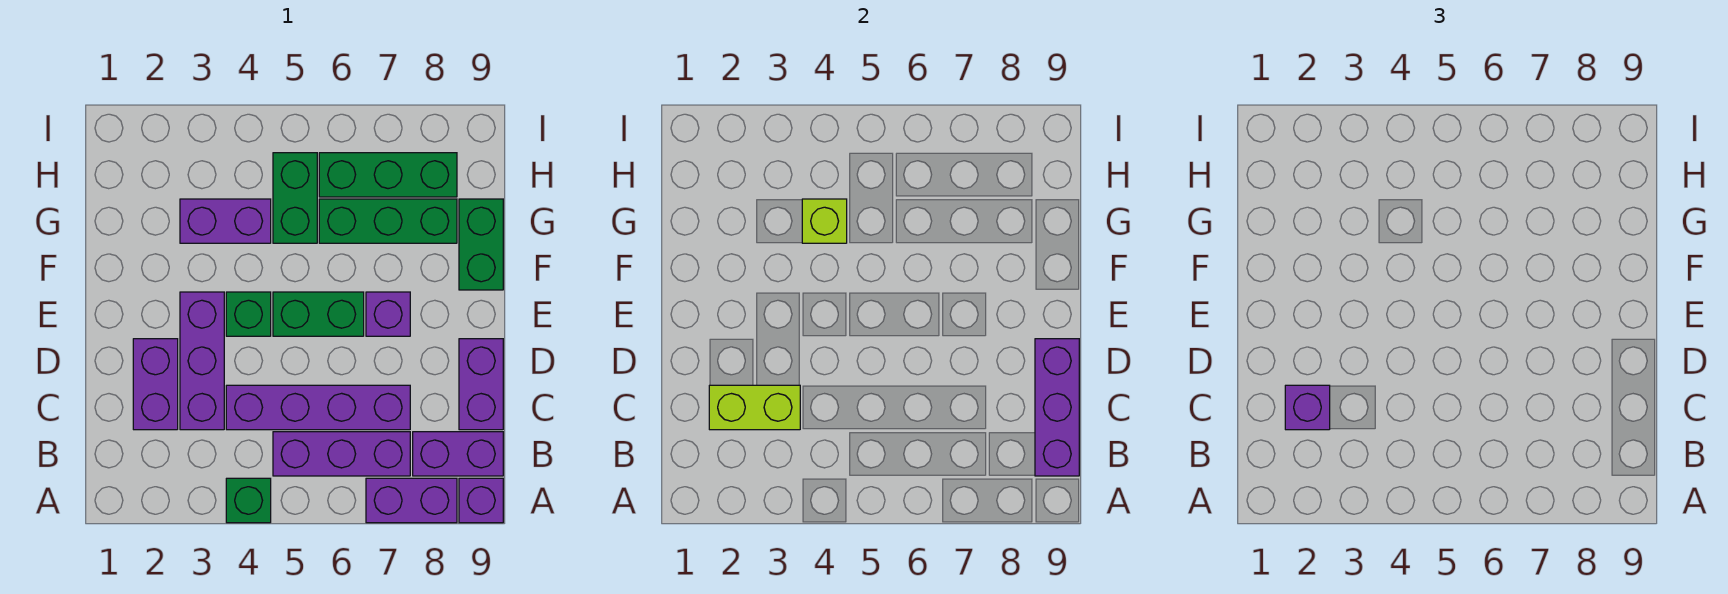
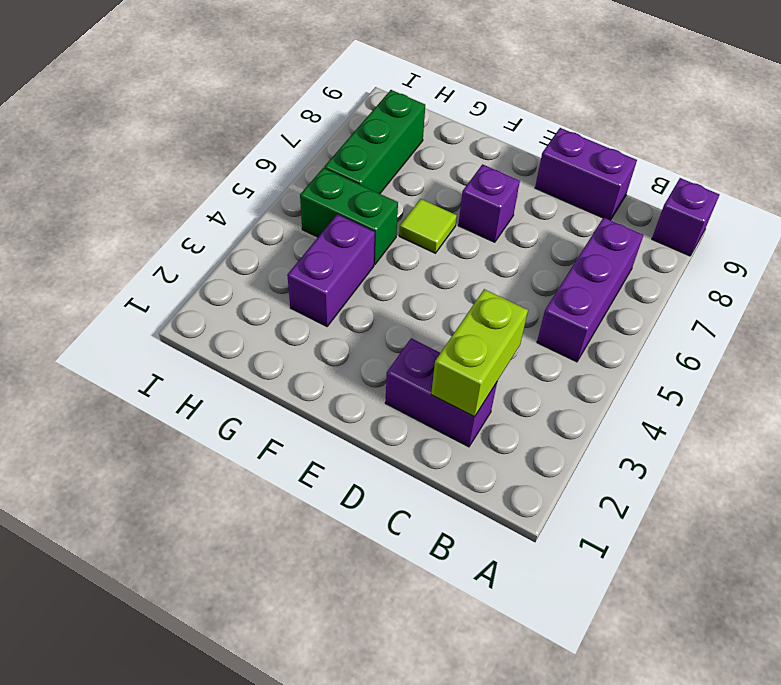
lime tile F6 level 1 -> none
none -> green brick A4 level 1
none -> purple brick A7:A8 level 1
none -> purple brick B8:B9 level 1

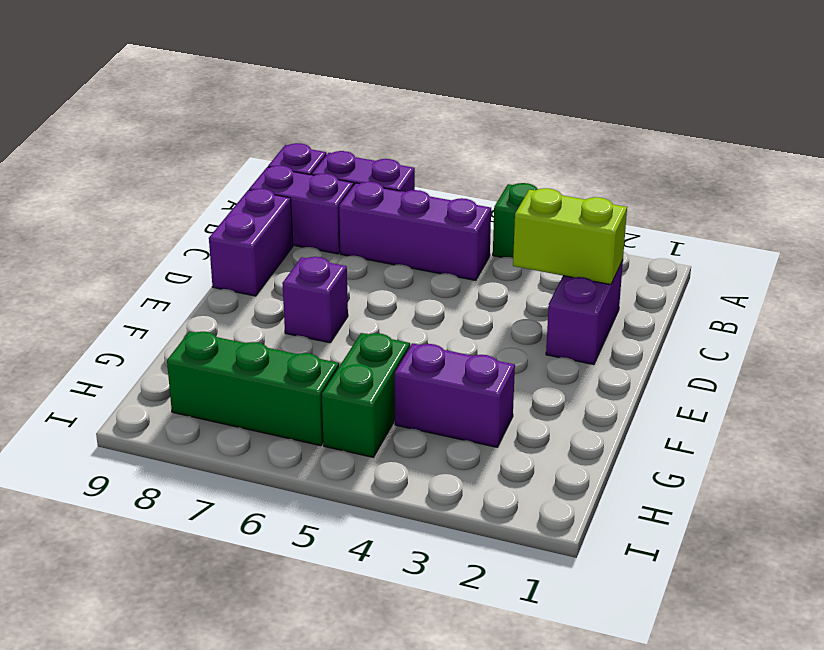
none -> purple brick C3:E3 level 1
none -> purple brick C4:C7 level 1
none -> green brick E4 level 1

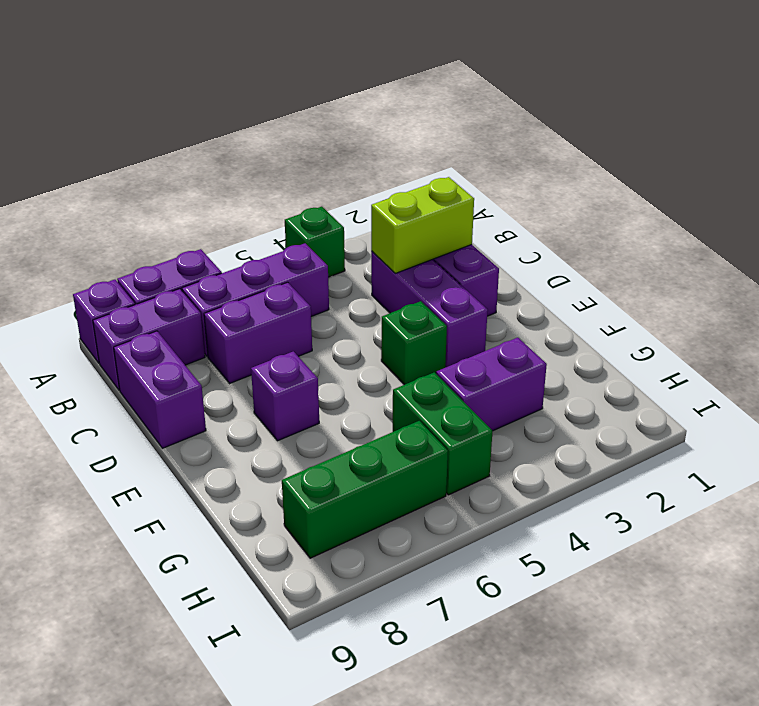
purple brick C6:C7 level 1 -> purple brick C4:C7 level 1
none -> green brick E5:E6 level 1
none -> green brick F9:G9 level 1
none -> green brick G6:G8 level 1

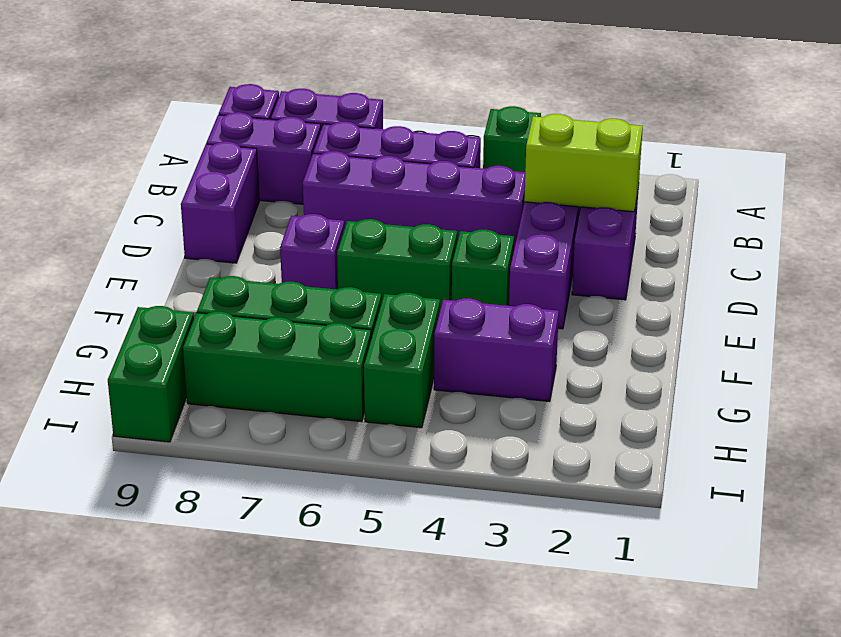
green brick H9:I9 level 1 -> green brick F9:G9 level 1
none -> purple brick B9:D9 level 2
none -> lime brick G4 level 2
none -> purple brick C2 level 3

